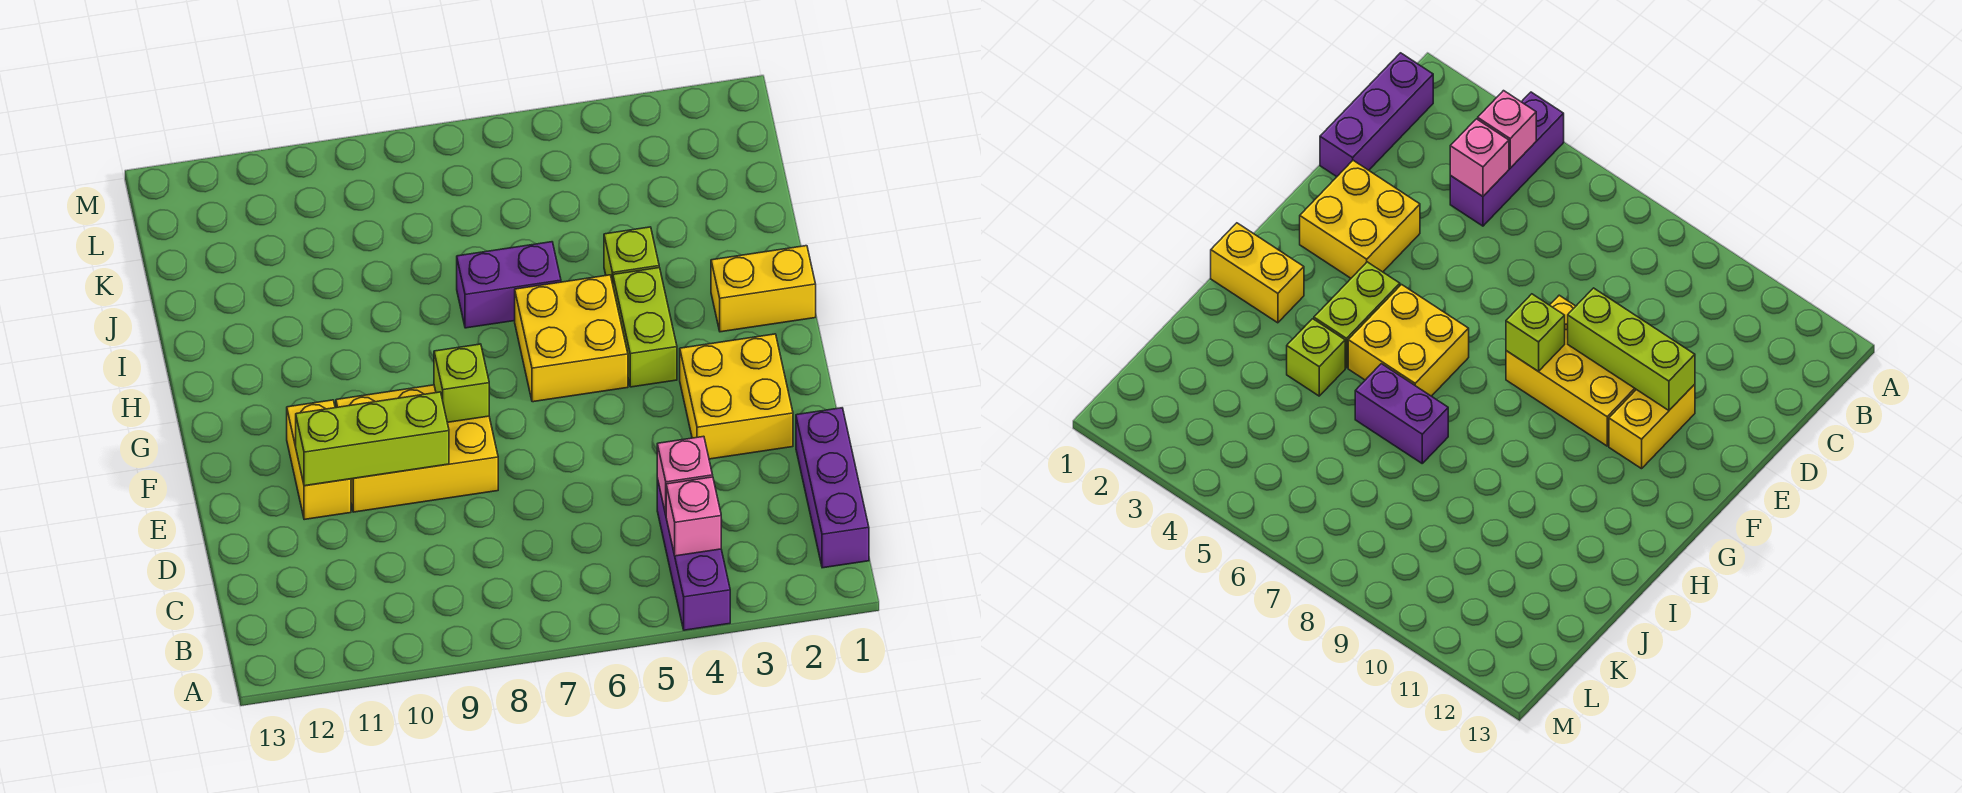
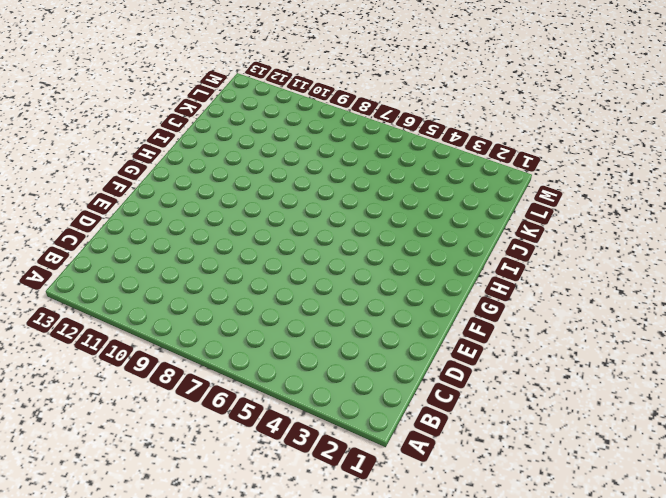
none -> purple brick A4:C4 level 1
none -> purple brick B1:D1 level 1
none -> yellow brick E2:F3 level 1

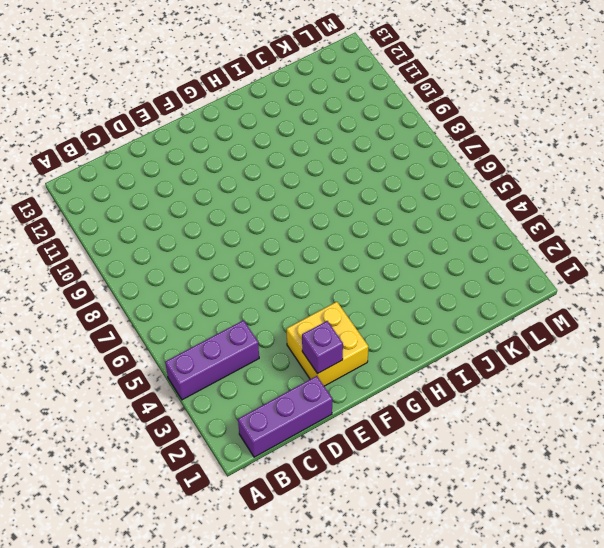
purple brick E2 level 2 -> none
none -> yellow brick E8:F10 level 1
none -> yellow brick E11:F11 level 1
none -> lime brick G4:H4 level 1

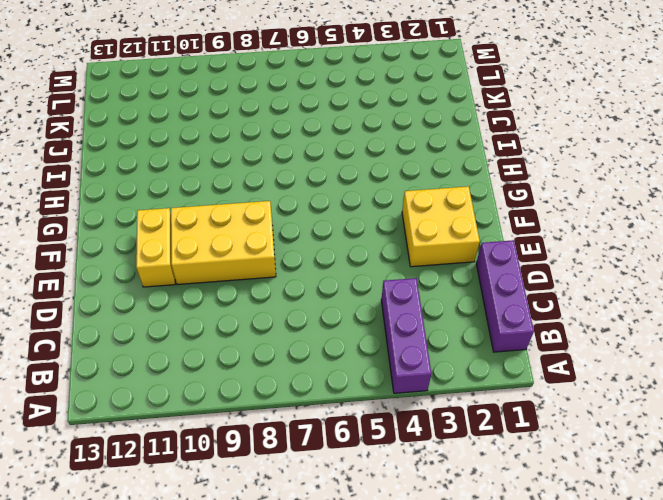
none -> lime brick G4:H4 level 1
none -> yellow brick G5:H6 level 1
none -> yellow brick H1:H2 level 1

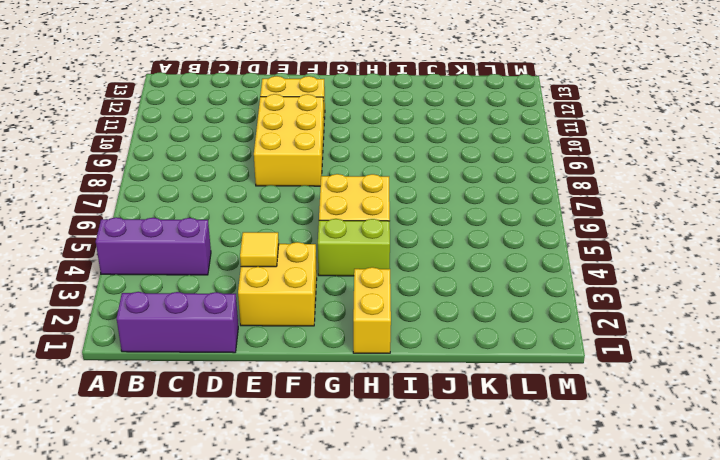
yellow tile E3 level 2 -> none
none -> lime brick I4 level 1
none -> purple brick I6:I7 level 1
none -> pink brick B4 level 2

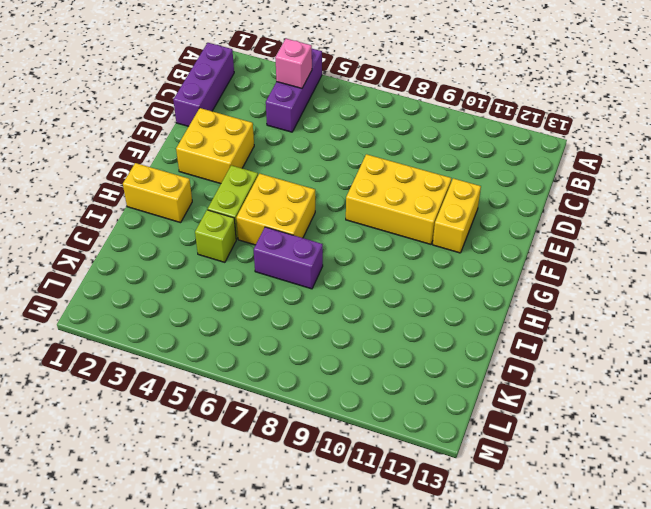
none -> pink brick C4 level 2
none -> lime brick E9:E11 level 2
none -> lime brick F8 level 2

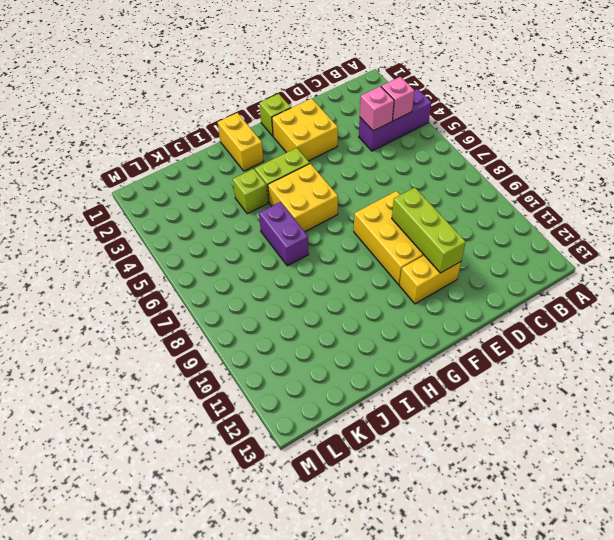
lime brick F1 level 1 -> lime brick F8 level 2
none -> purple brick B1:D1 level 1

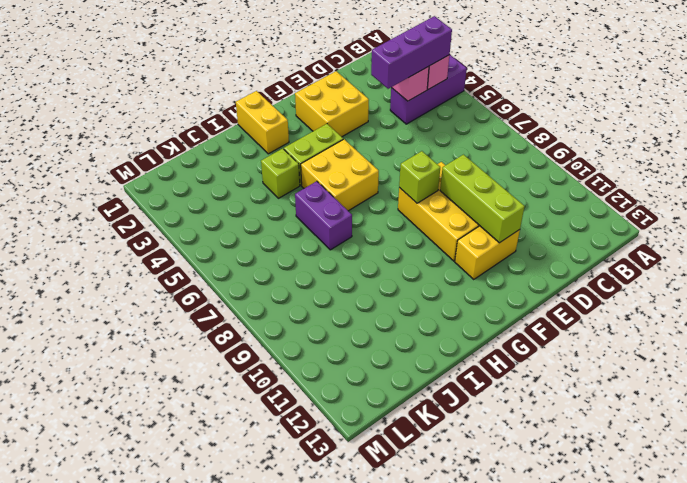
purple brick B4:D4 level 3 -> purple brick B1:D1 level 1

